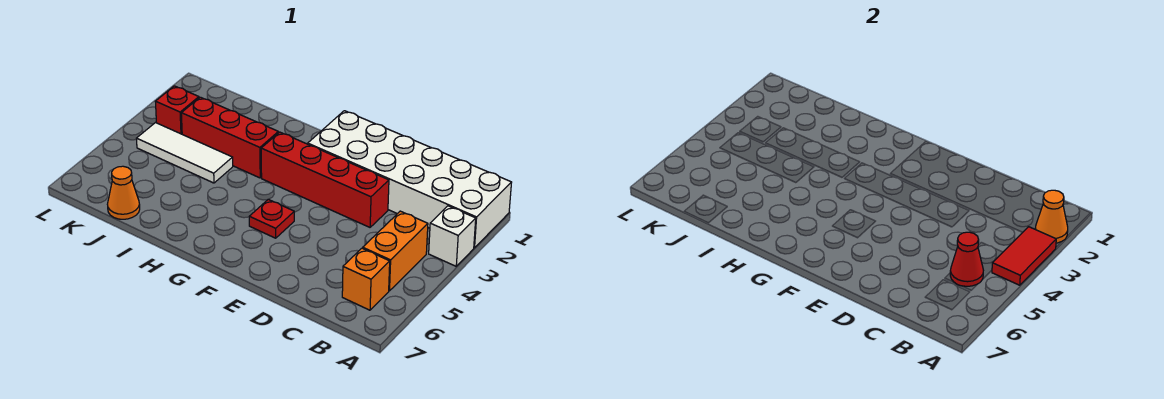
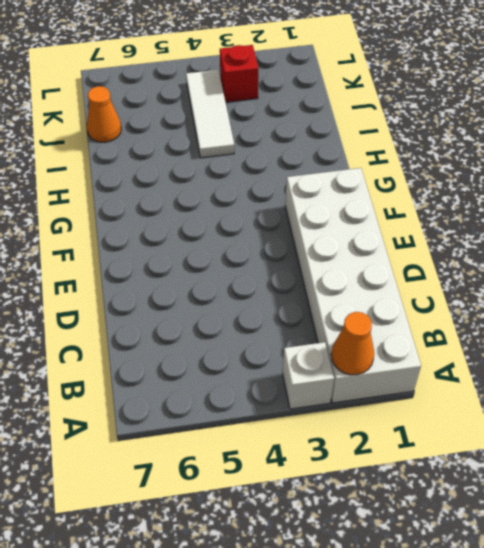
none -> orange brick B4:B5 level 1
none -> orange brick B6 level 1
none -> red brick D3:G3 level 1

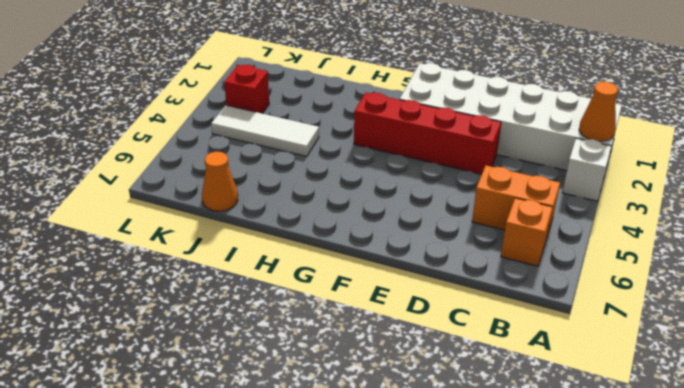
orange brick B5:C5 level 1 -> orange brick B4:B5 level 1
none -> red plate F5 level 1
none -> red brick H3:J3 level 1
none -> red tile A3:A4 level 2

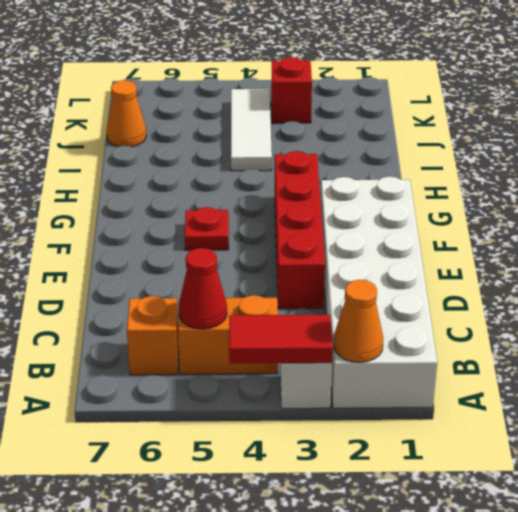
none -> red brick H3:J3 level 1

